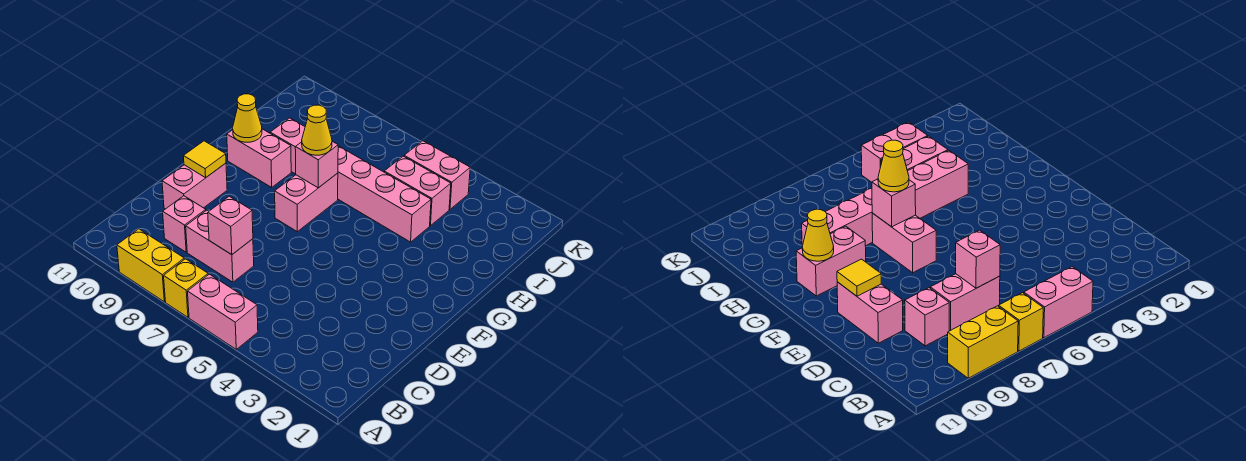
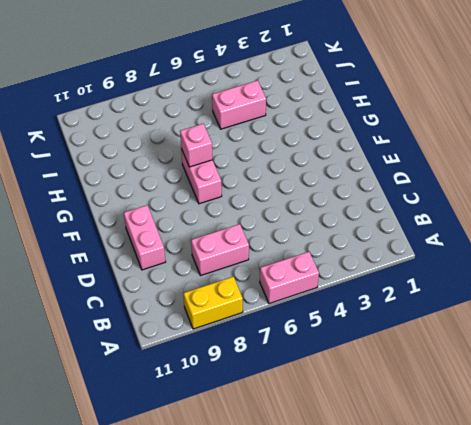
none -> yellow brick A7 level 1
none -> pink brick C9 level 1
none -> pink brick G9:G10 level 1

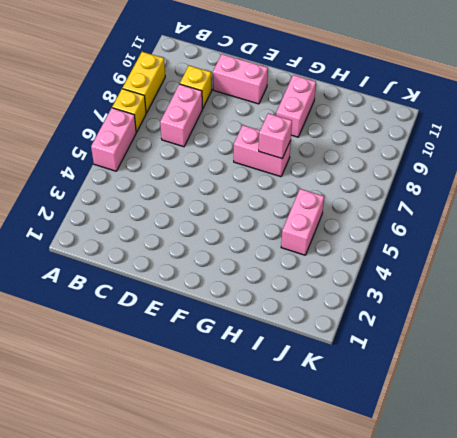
yellow brick C9 level 1 -> pink brick C9 level 1
none -> pink brick H4:H9 level 1
none -> pink brick J4:J5 level 1
none -> pink brick C7 level 2

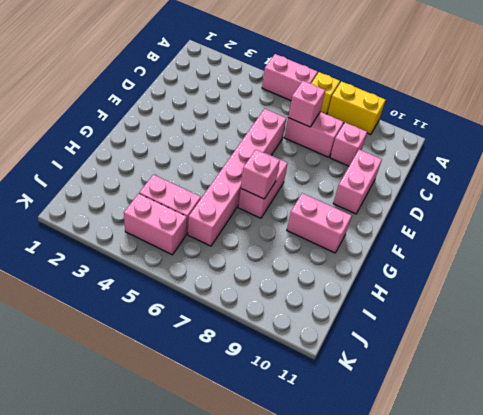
pink brick D6:I6 level 1 -> pink brick H4:H9 level 1
none -> yellow tile E10 level 2
none -> yellow cone G10 level 2
none -> yellow cone G7 level 3

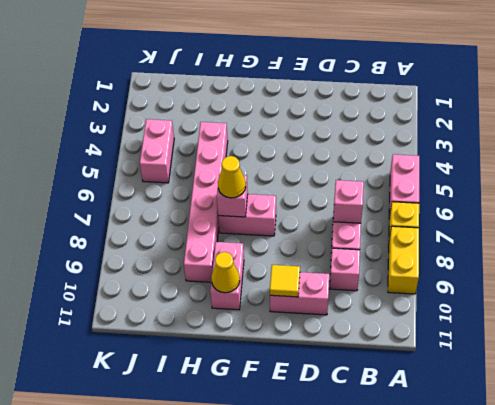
none -> pink brick I4:I5 level 1

